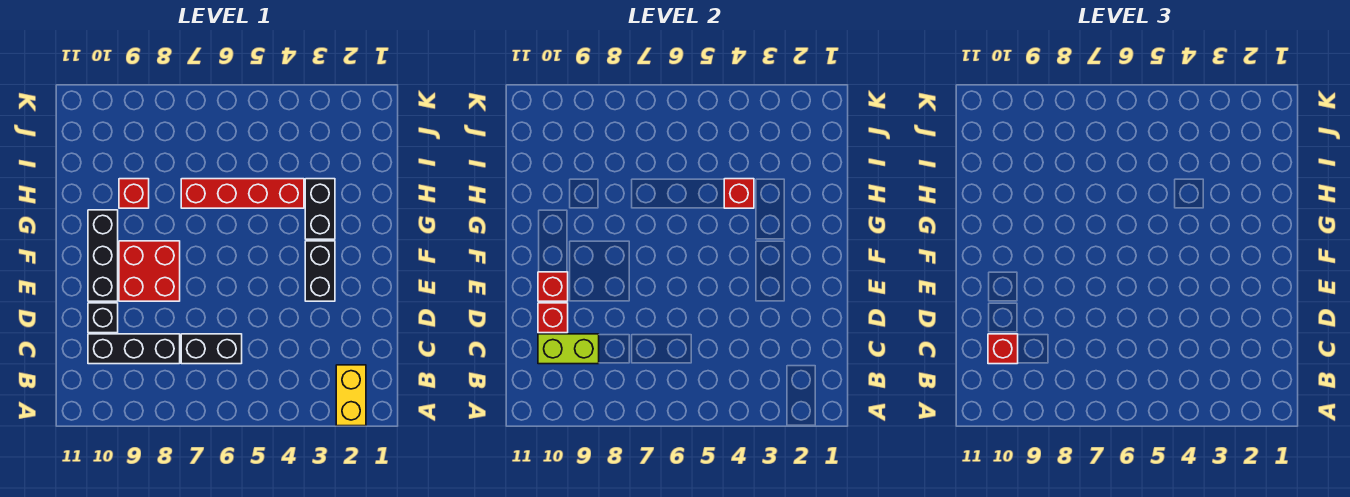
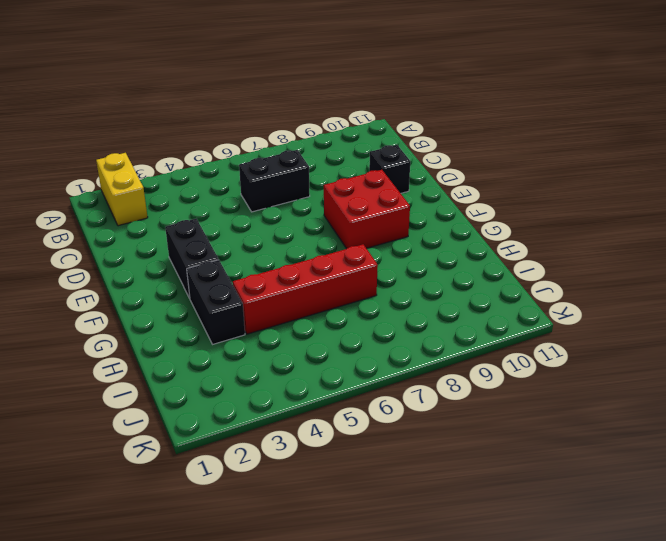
none -> black brick C8:C10 level 1
none -> black brick E10:G10 level 1
none -> red brick H9 level 1

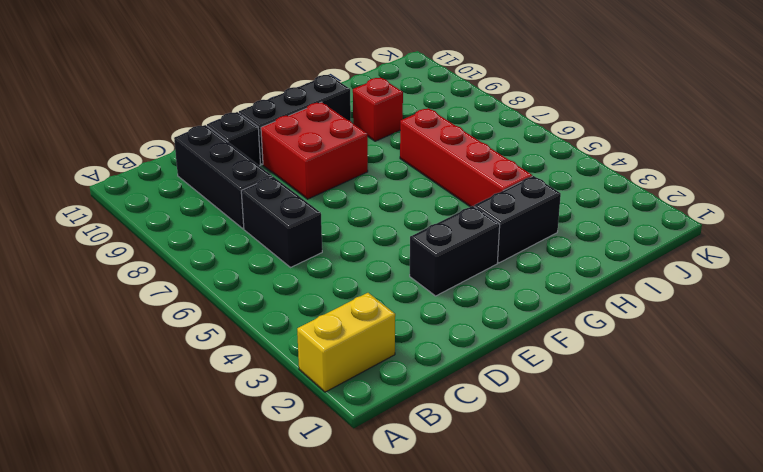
none -> lime brick C9:C10 level 2
none -> red brick D10 level 2
none -> red brick E10 level 2

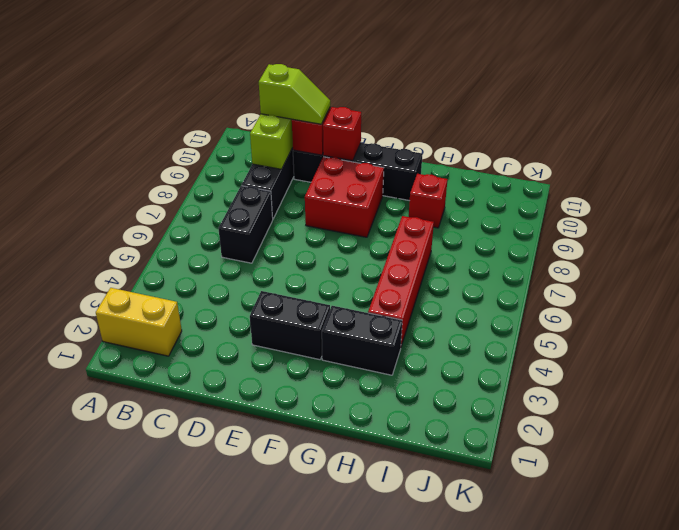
lime slope C10:D10 level 3 top C -> red brick C10 level 3
none -> red brick H4 level 2

